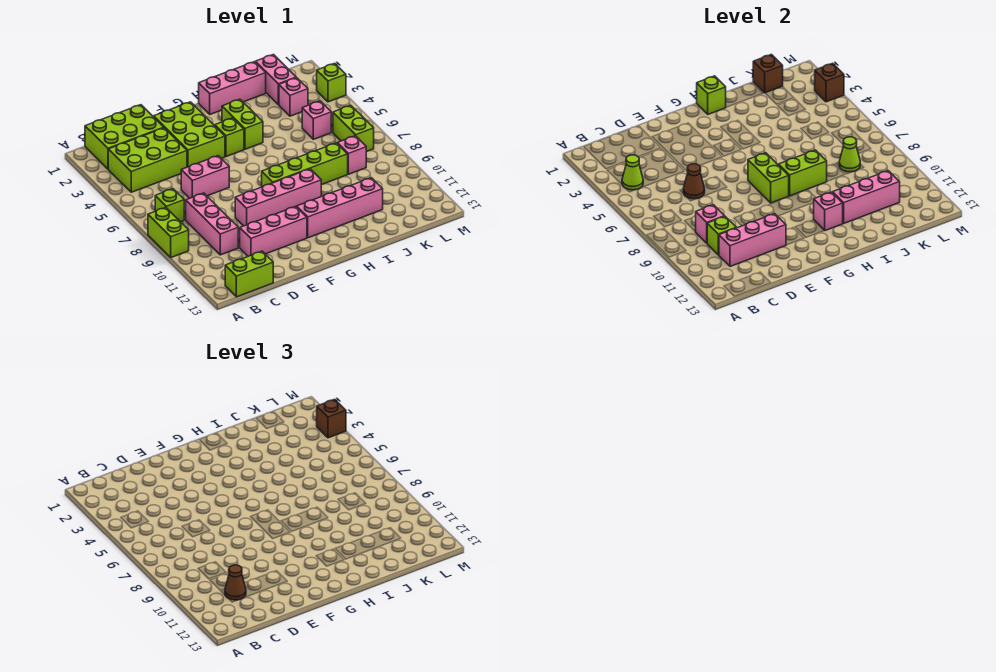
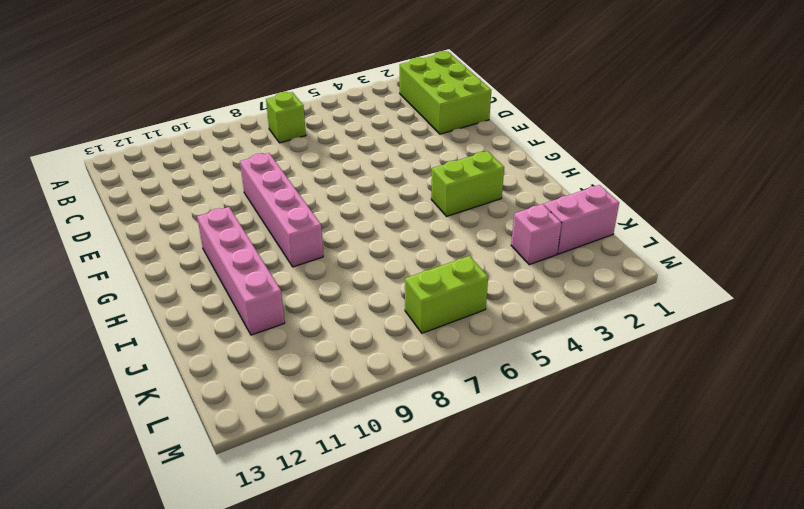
none -> lime brick A8:A9 level 1
none -> lime brick B3:D4 level 1
none -> lime brick B13:C13 level 1
none -> pink brick C8:C10 level 1

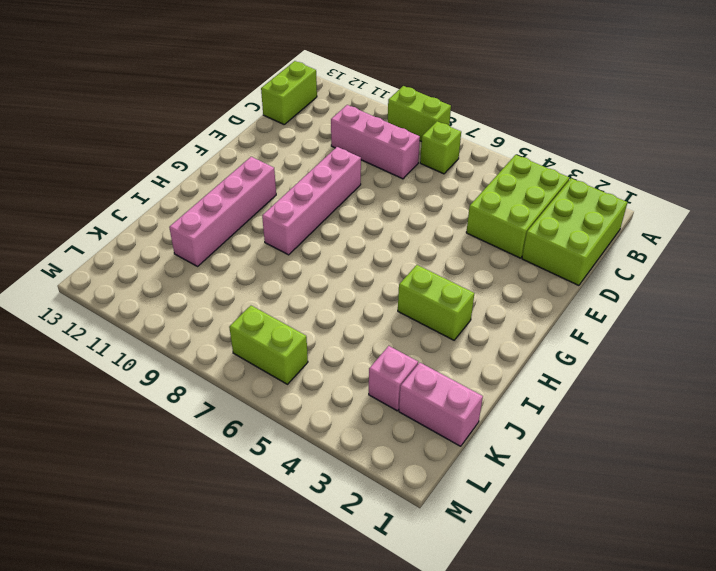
none -> pink brick D6:E6 level 1
none -> pink brick D11:F11 level 1
none -> lime brick E2:F4 level 1
none -> lime brick G4 level 1

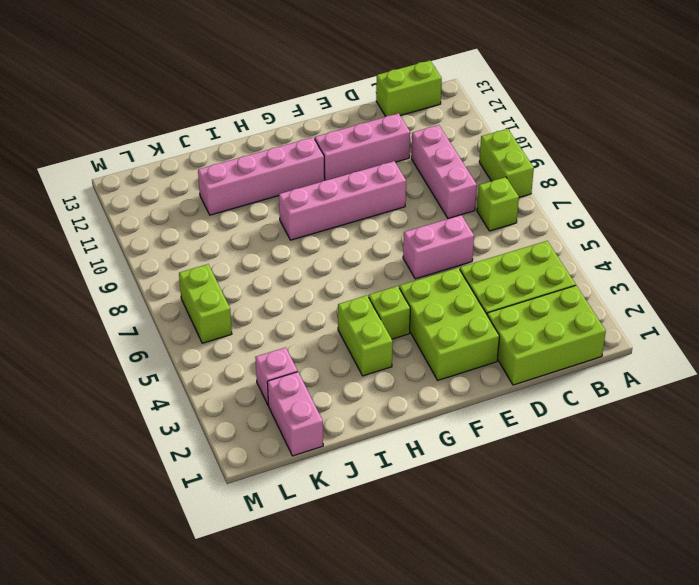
none -> lime brick G8:J8 level 1
none -> pink brick H1:J1 level 1
none -> pink brick K5 level 1
none -> pink brick K8 level 1

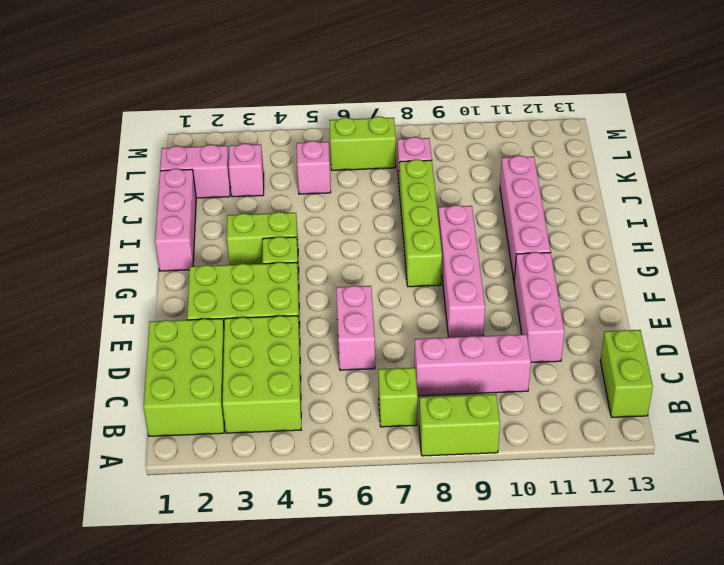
none -> lime brick M3 level 1
none -> lime cone B4 level 2
none -> pink brick C9 level 2
none -> lime brick C10 level 2

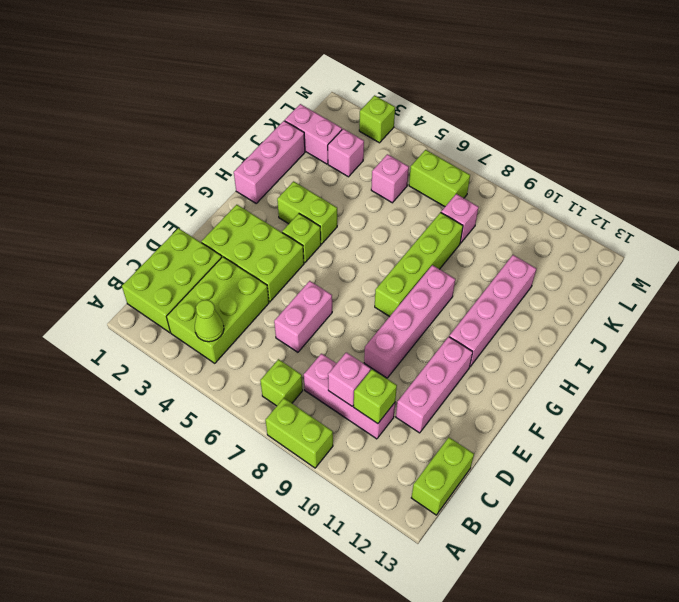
none -> pink brick C11:E11 level 2
none -> brown cone D6 level 2
none -> lime brick G7:G8 level 2
none -> lime brick H1 level 2

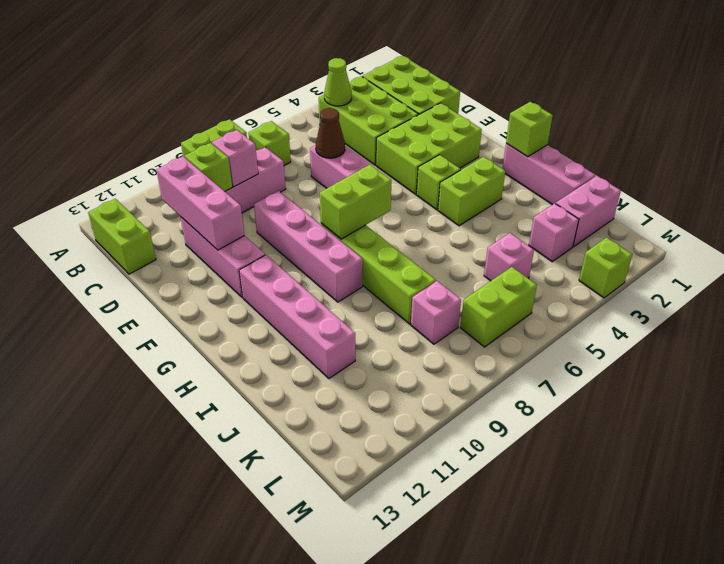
none -> lime brick H8:I8 level 2
none -> pink brick H11 level 2
none -> pink brick I11:K11 level 2
none -> brown brick K1 level 2

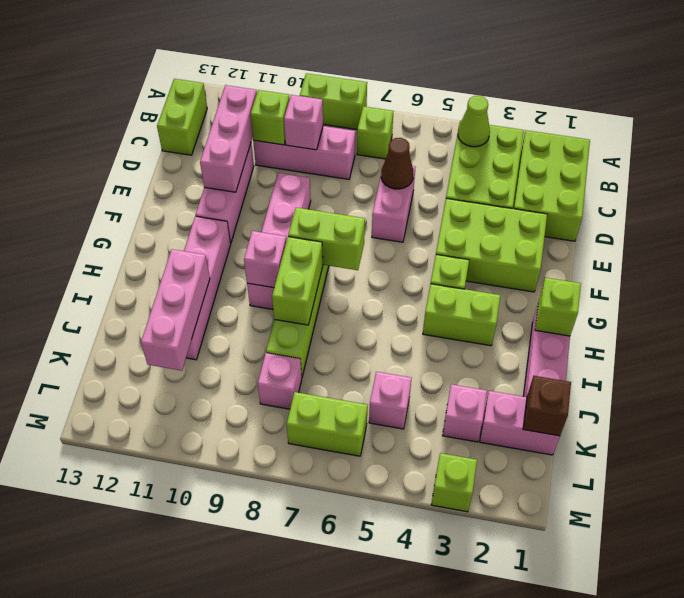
pink brick H9 level 2 -> pink brick H11 level 2
none -> lime cone K8 level 2
none -> brown brick M3 level 2
none -> brown cone C11 level 3
none -> brown brick M3 level 3

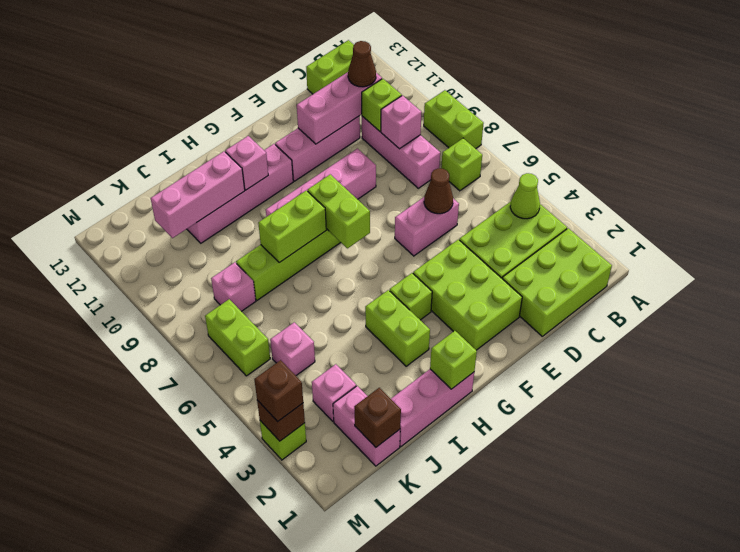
none -> lime cone K8 level 2

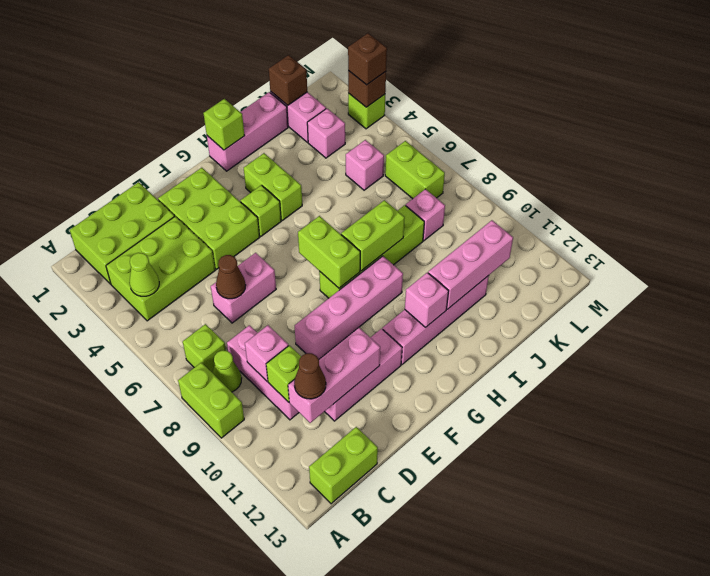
lime cone B8 level 1 -> lime cone K8 level 2

